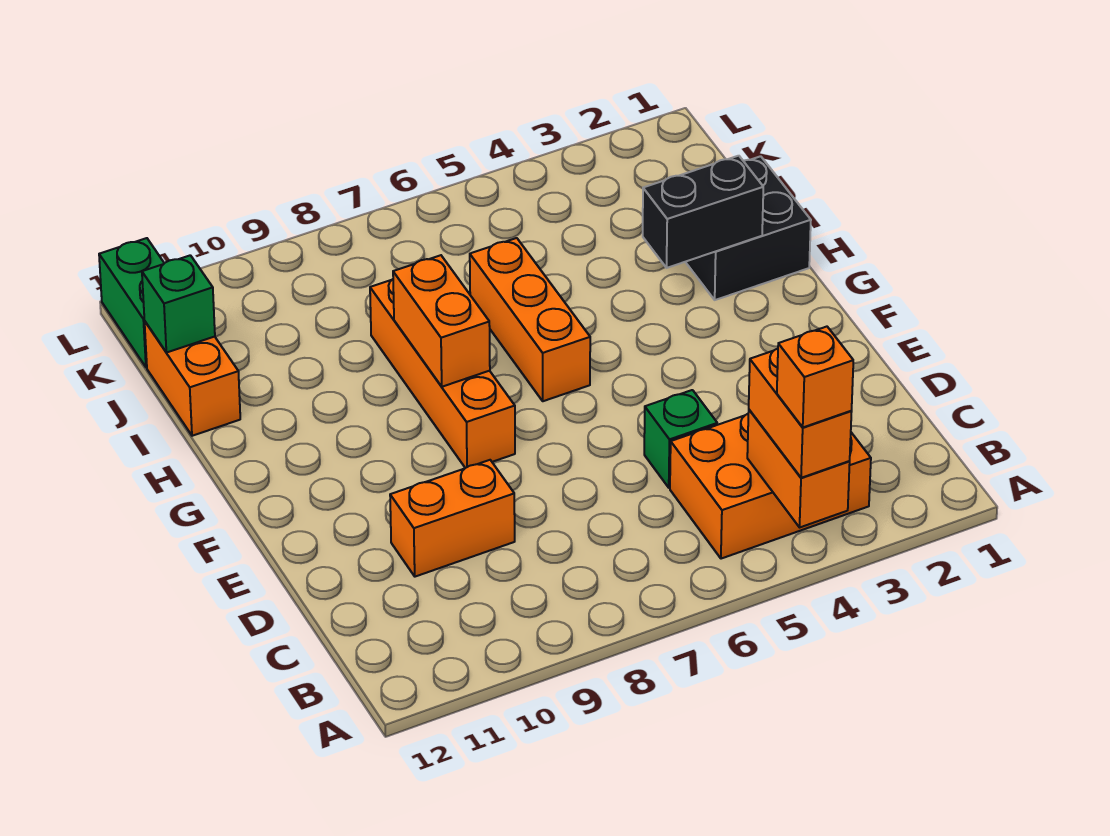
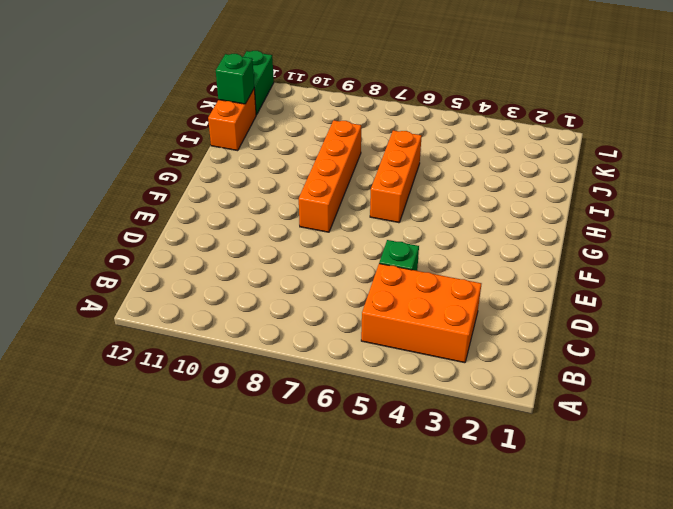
none -> orange brick D9:D10 level 1
none -> black brick H1:I2 level 1
none -> orange brick A4:B4 level 2

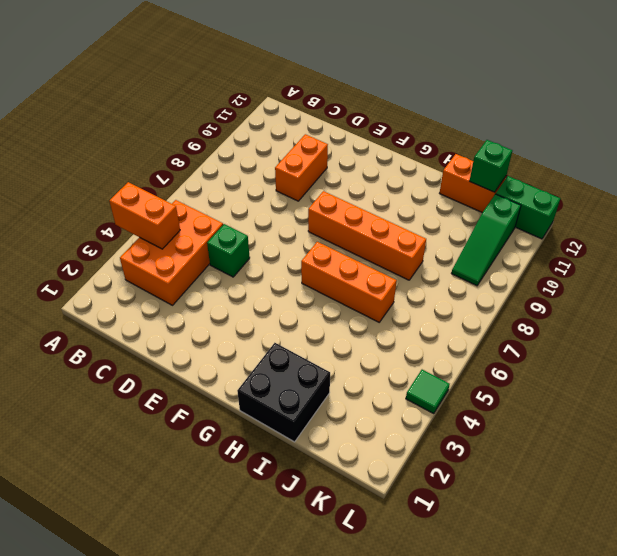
green slope K9:K11 level 1 top 11 -> none
green tile L4 level 1 -> none
none -> orange brick G8:H8 level 2
none -> black brick H2:H3 level 2
none -> orange brick A4:B4 level 3

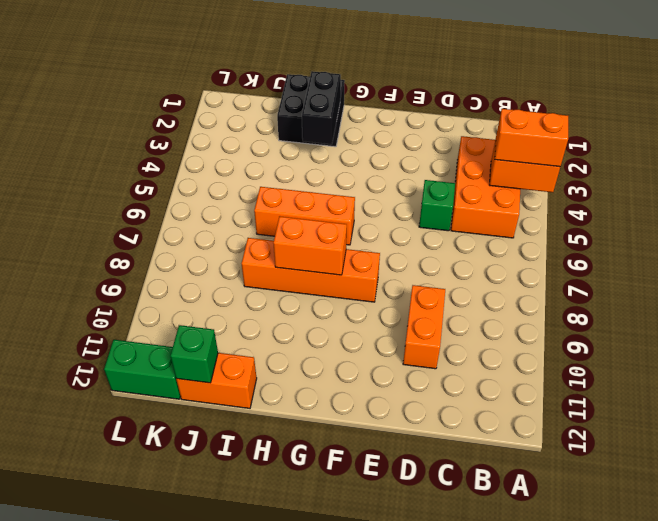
none -> orange brick A4 level 4

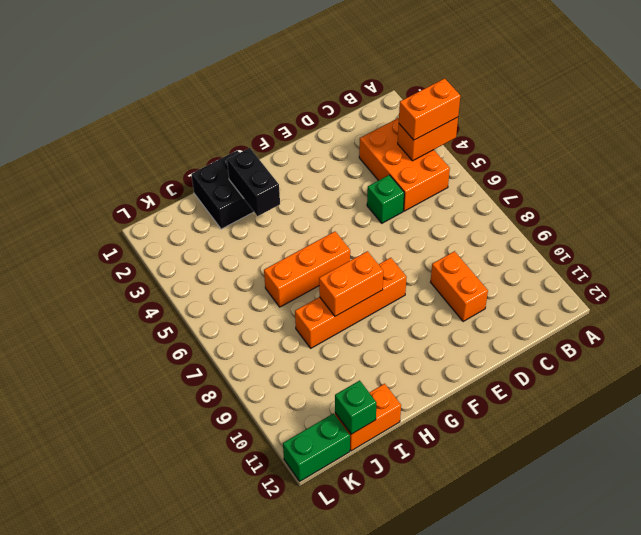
none -> orange brick A4 level 4

